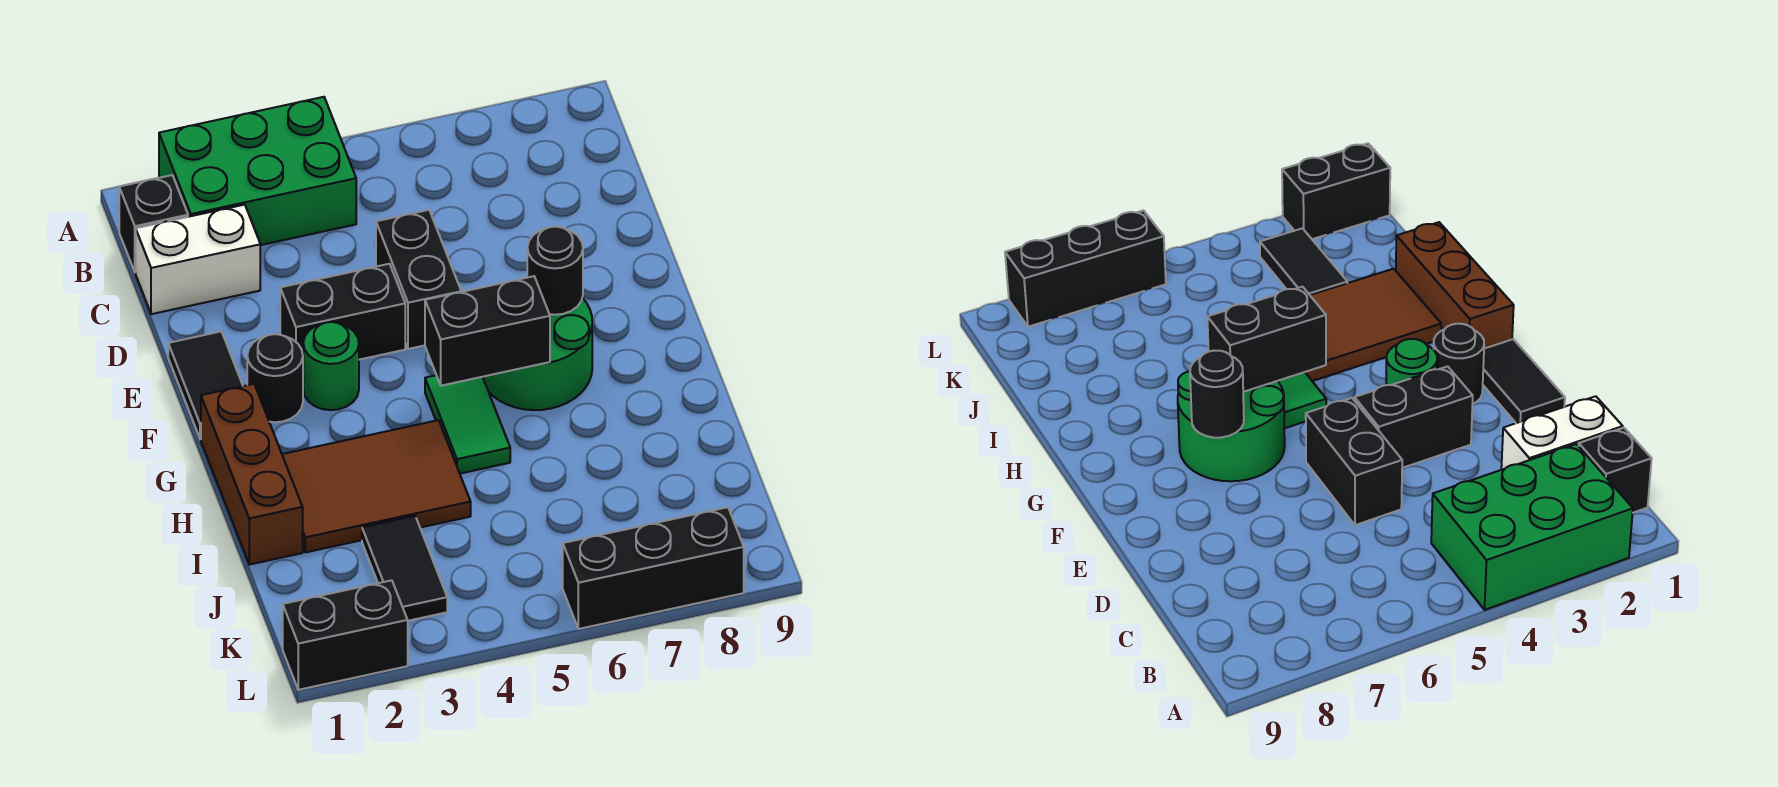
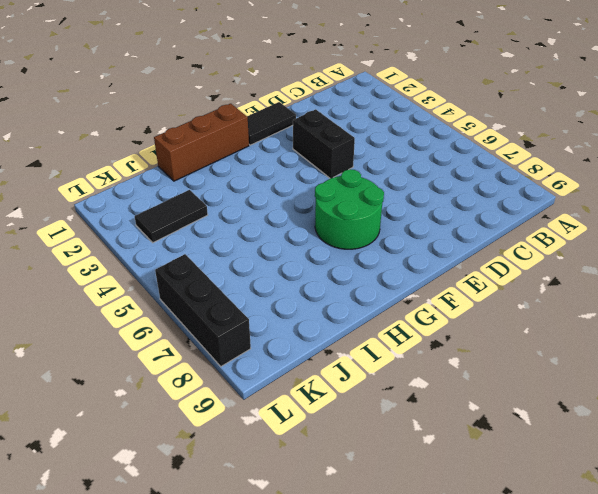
none -> green brick A2:B4 level 1
none -> black brick B1 level 1
none -> white brick C1:C2 level 1

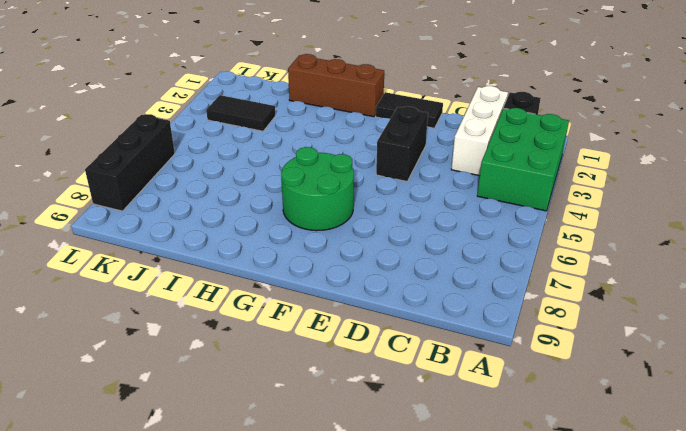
white brick C1:C3 level 1 -> white brick C1:C2 level 1
none -> black brick D5:E5 level 1
none -> black round brick F2 level 1
none -> green round brick F3 level 1

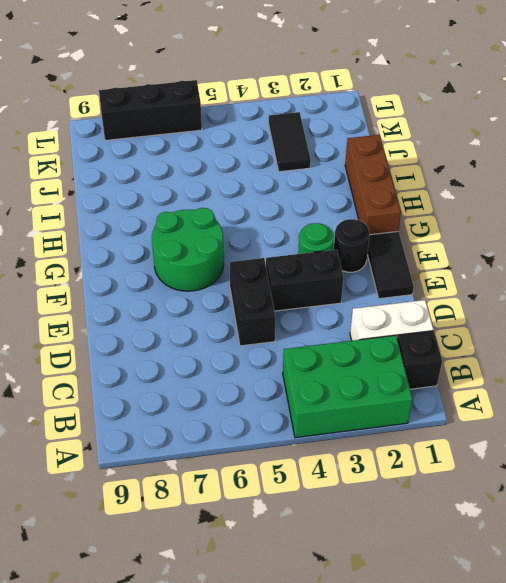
none -> green tile G5:H5 level 1
none -> brown tile H2:I4 level 1
none -> black brick L1:L2 level 1

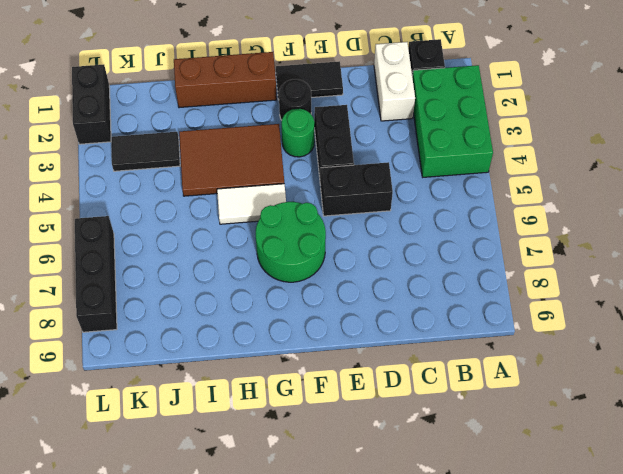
brown tile G3:I4 level 1 -> brown tile H2:I4 level 1
white tile G5:H5 level 1 -> green tile G5:H5 level 1
none -> black round brick F7 level 2
none -> black brick G5:G6 level 2

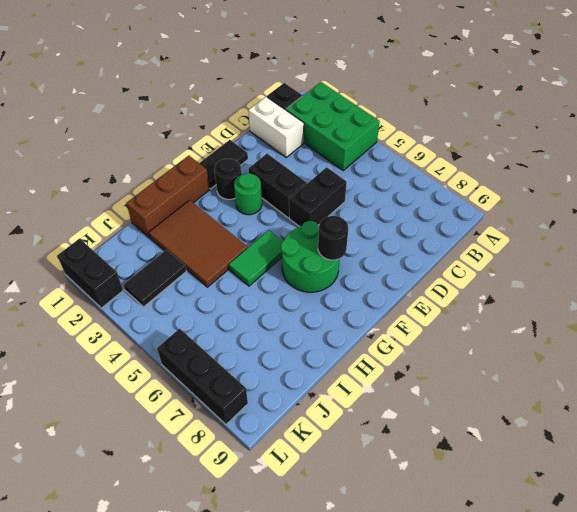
none -> black brick G5:G6 level 2

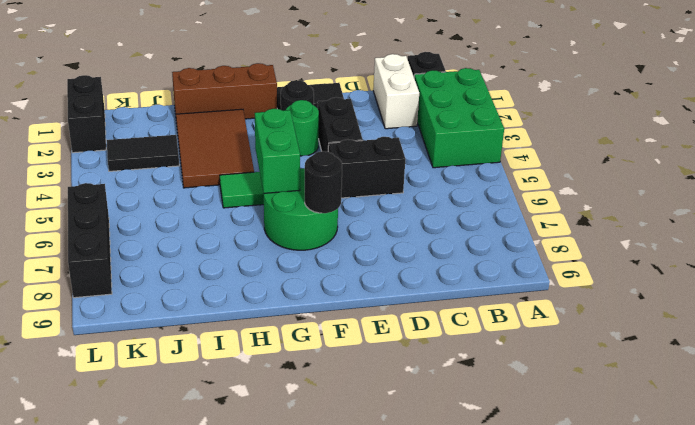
green brick G5:G6 level 2 -> black brick G5:G6 level 2

